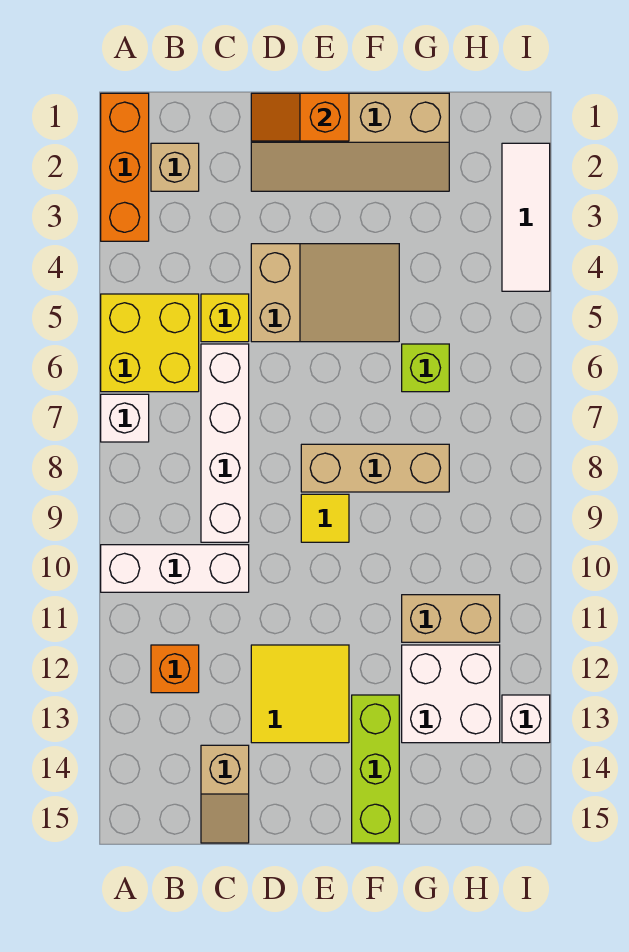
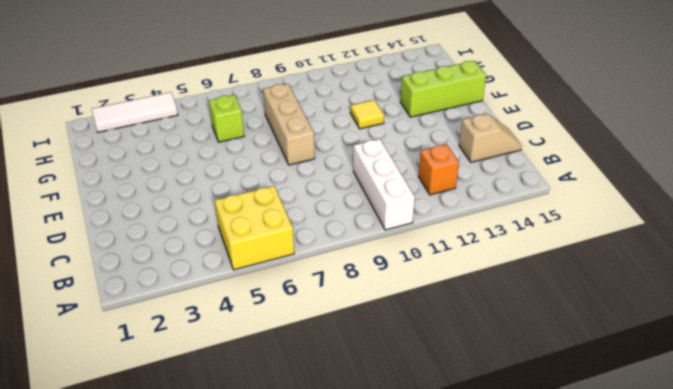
yellow tile F11 level 1 -> yellow tile E9 level 1
none -> orange brick A1:A3 level 1
none -> white brick A7 level 1
none -> tan brick B2 level 1

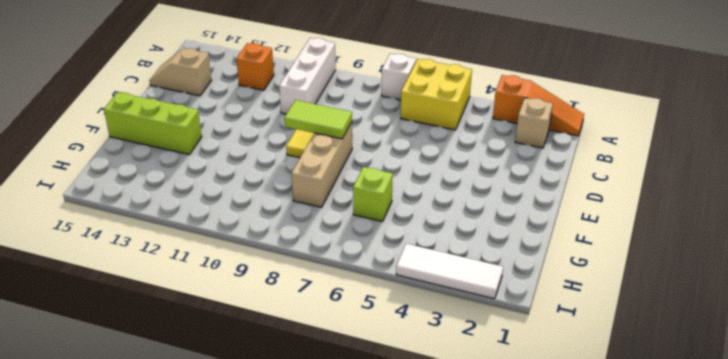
orange slope A1:A3 level 1 top 3 -> orange brick A1:A3 level 1
lime tile E8:E9 level 2 -> none
none -> yellow brick C5 level 1
none -> white brick C6:C9 level 1
none -> tan slope D1:G2 level 1 top 1

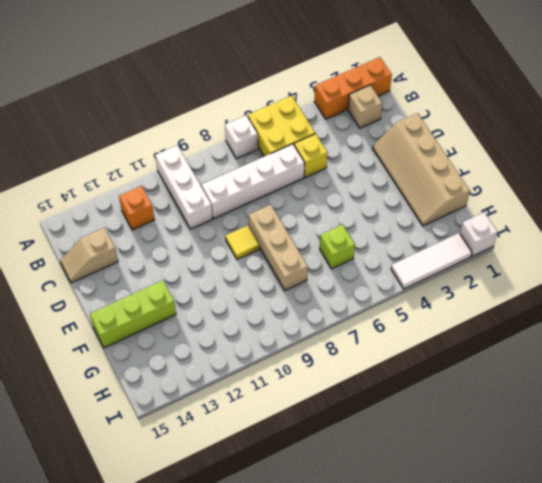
white brick I1 level 1 -> white brick I13 level 1
none -> tan slope D4:F5 level 1 top D
none -> yellow tile D12:E13 level 1
none -> tan brick G11:H11 level 1

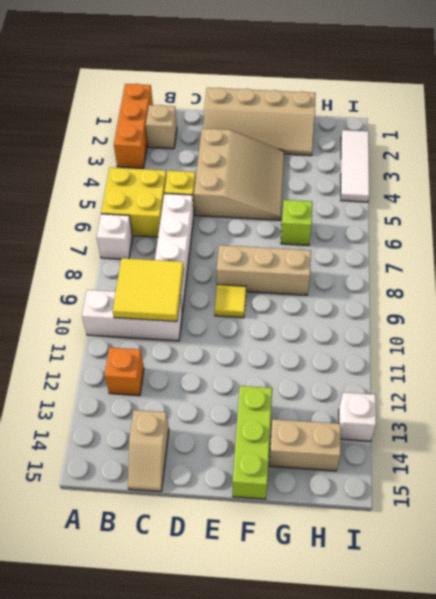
yellow tile B9:C10 level 2 -> yellow tile D12:E13 level 1
tan slope D3:F5 level 1 top D -> tan slope D4:F5 level 1 top D
tan brick G14:H14 level 1 -> tan brick G11:H11 level 1
none -> white brick G12:H13 level 1
none -> orange slope D1:E1 level 2 top E

